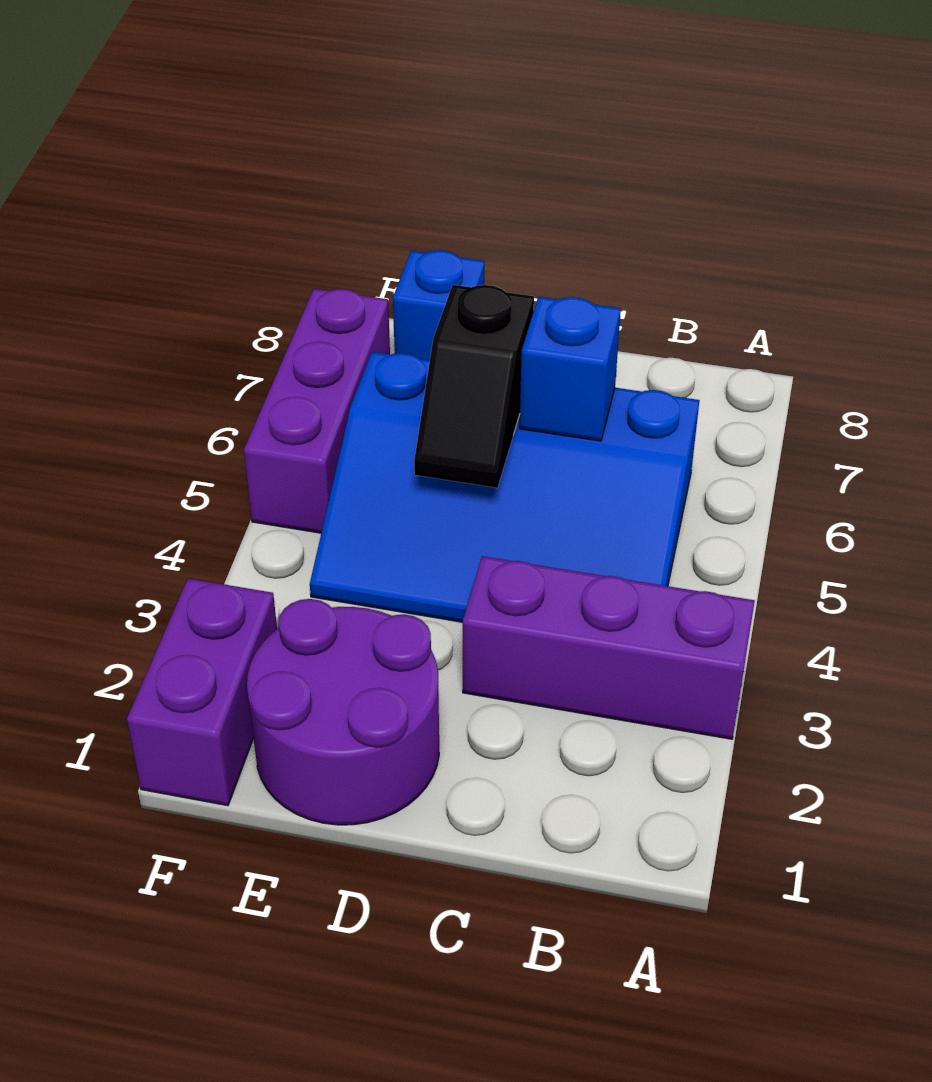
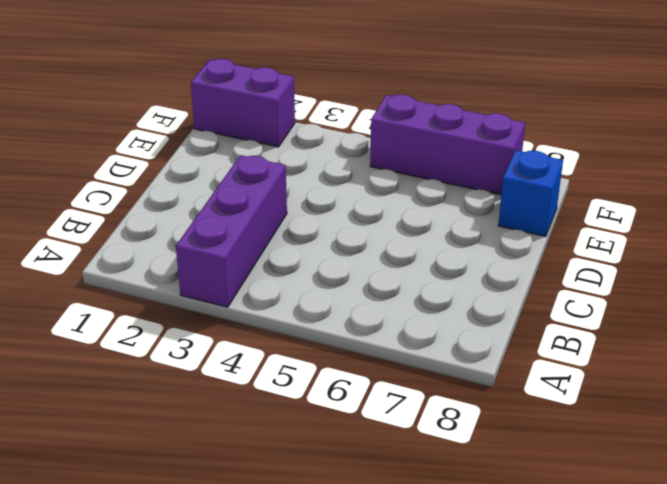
none -> blue slope B4:E6 level 1 top 6
none -> purple round brick D1:E2 level 1

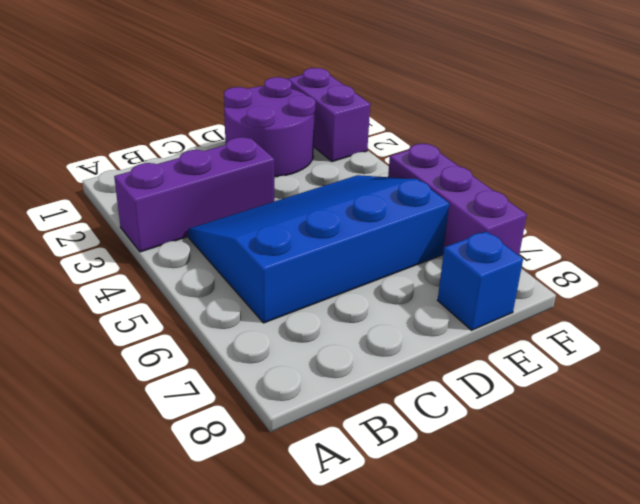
none -> blue brick C6 level 2
none -> black slope D5:D6 level 2 top 6

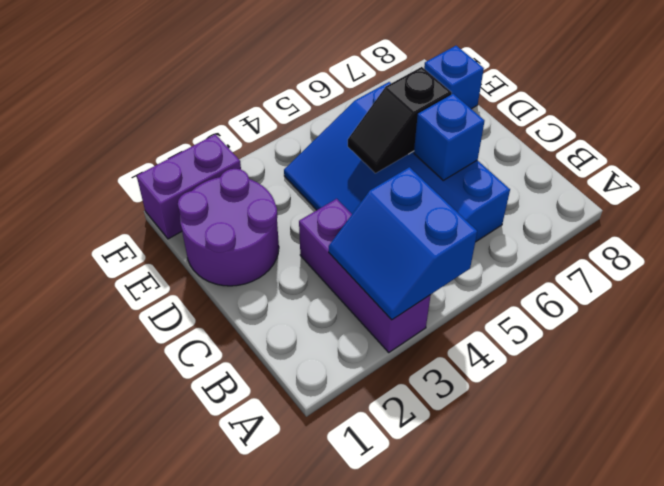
blue slope A3:B4 level 2 top 4 -> none
none -> purple brick F5:F7 level 1

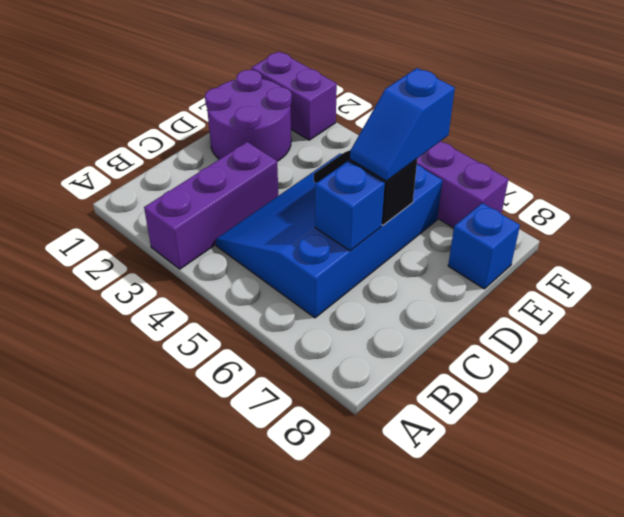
blue slope D6:E6 level 3 top E -> none

